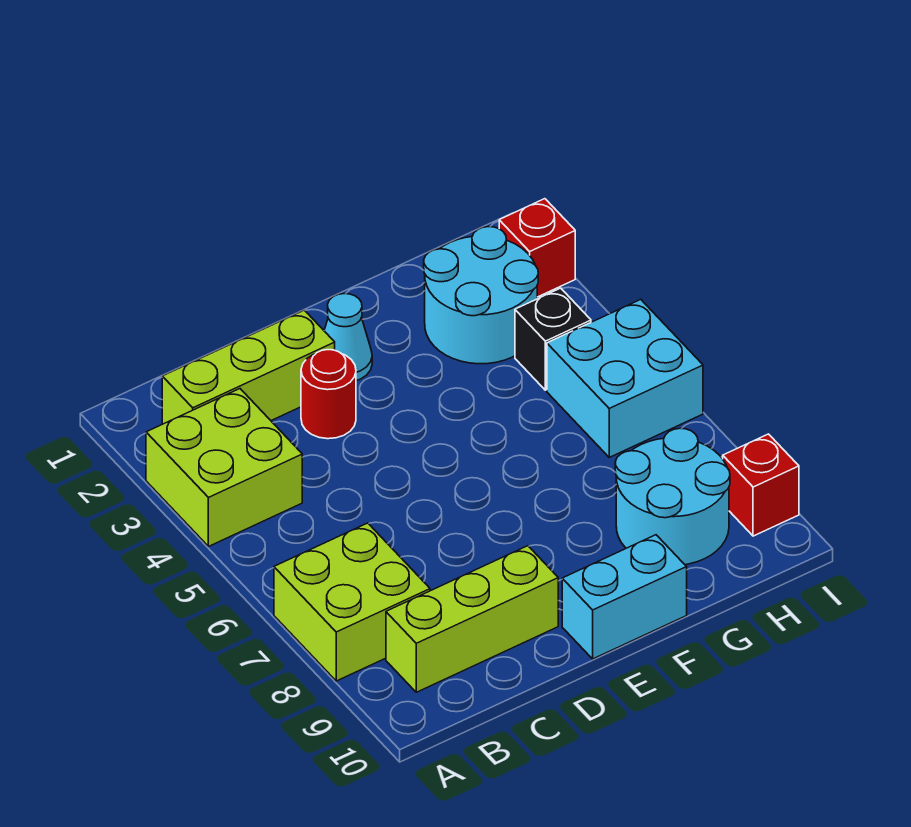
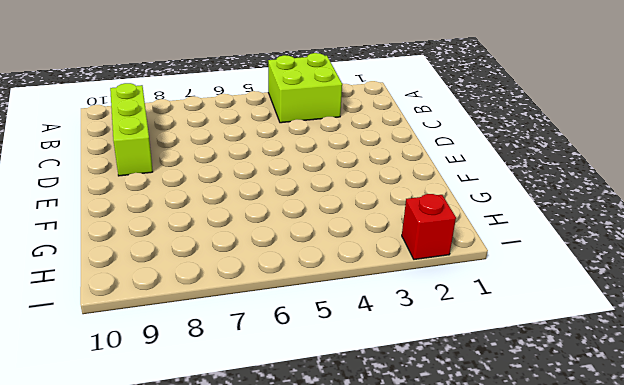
none -> lime brick A7:B8 level 1
none -> lime brick B2:D2 level 1
none -> red round brick D3 level 1

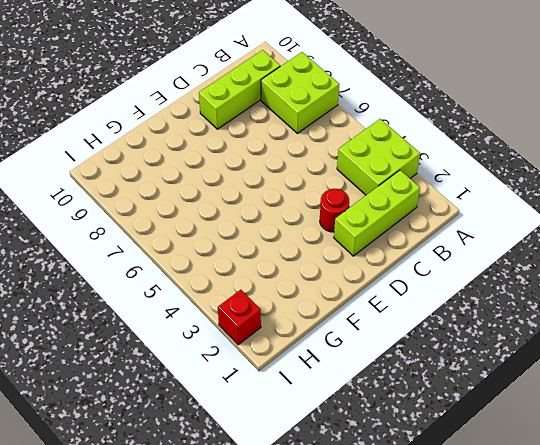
none -> cyan cone E2 level 1
none -> cyan brick E10:F10 level 1
none -> cyan round brick G2:H3 level 1

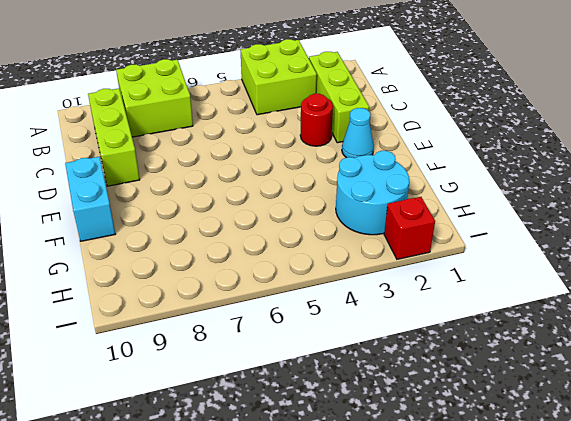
none -> cyan round brick G8:H9 level 1
none -> black brick H4 level 1
none -> cyan brick H5:I6 level 1

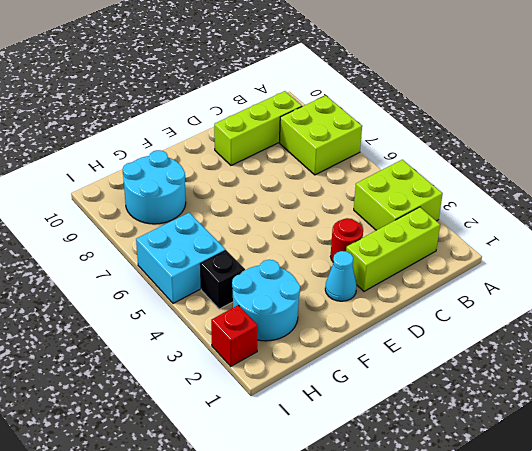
none -> cyan brick E10:F10 level 1
none -> red brick I9 level 1

